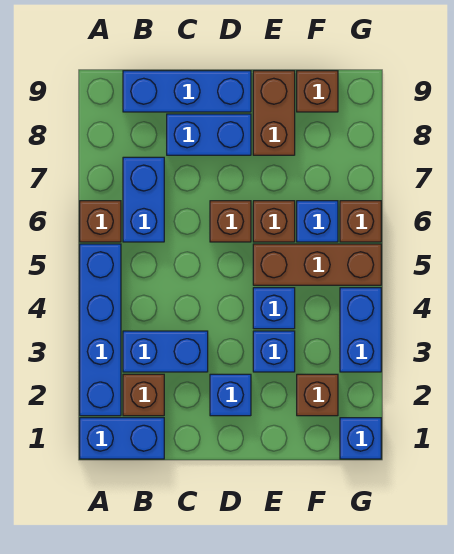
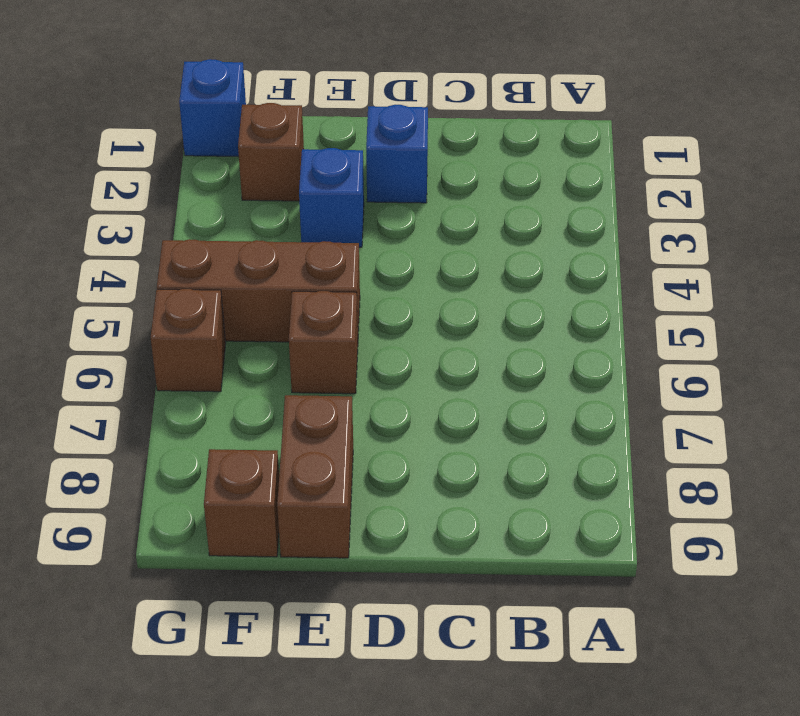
none -> blue brick A1:B1 level 1
none -> blue brick A2:A5 level 1
none -> brown brick A6 level 1

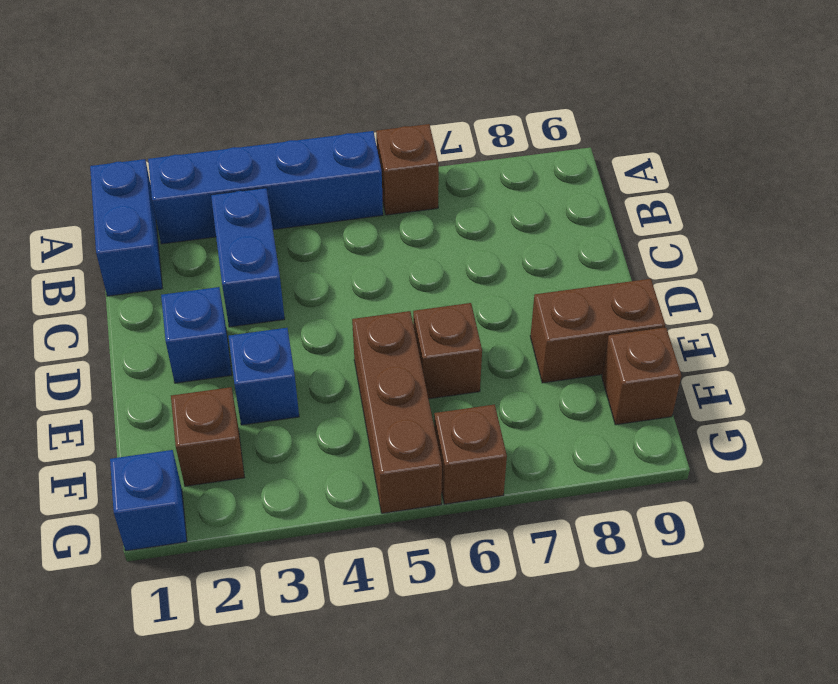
none -> brown brick B2 level 1
none -> blue brick B6:B7 level 1
none -> blue brick B9:D9 level 1

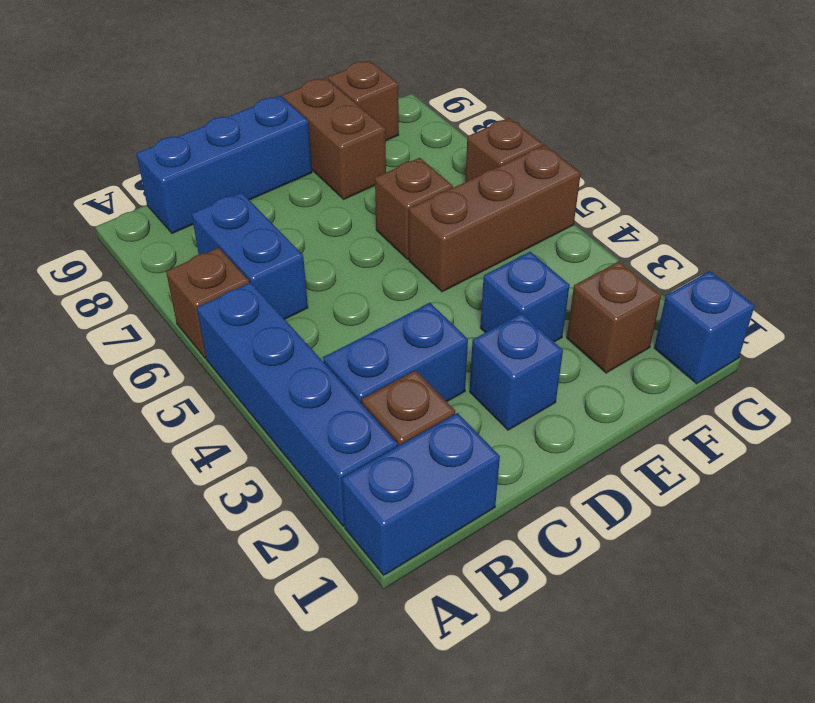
none -> blue brick C8:D8 level 1
none -> brown brick D6 level 1
none -> blue brick E4 level 1

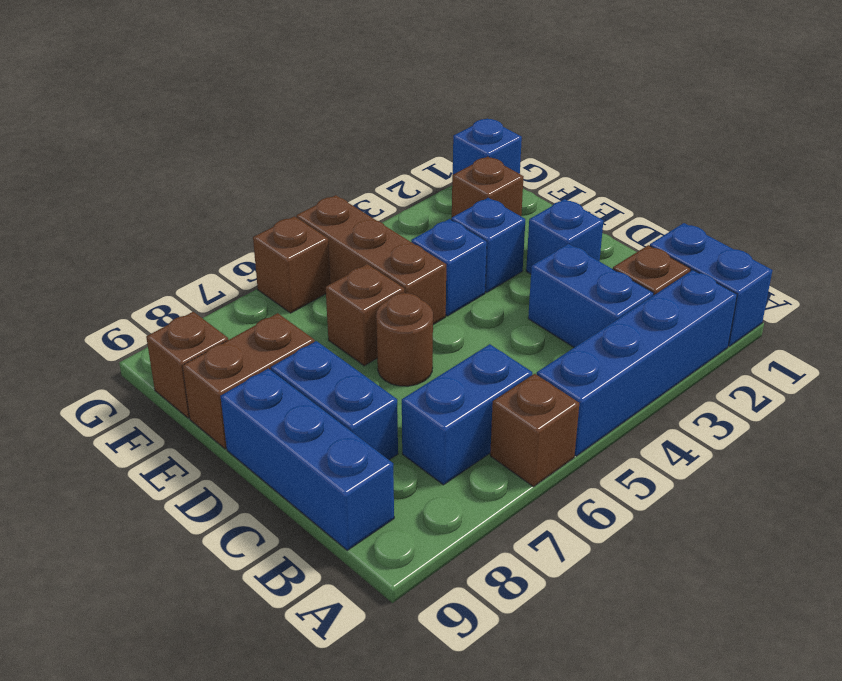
brown round brick D6 level 1 -> brown brick D6 level 1
none -> blue brick F6 level 1
none -> blue brick G3:G4 level 1

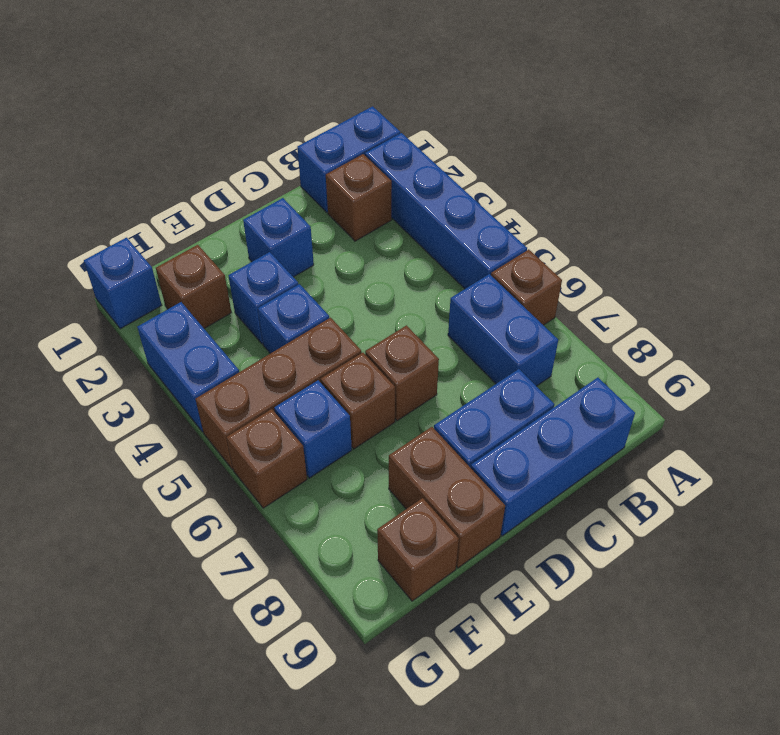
none -> blue brick B3:C3 level 1

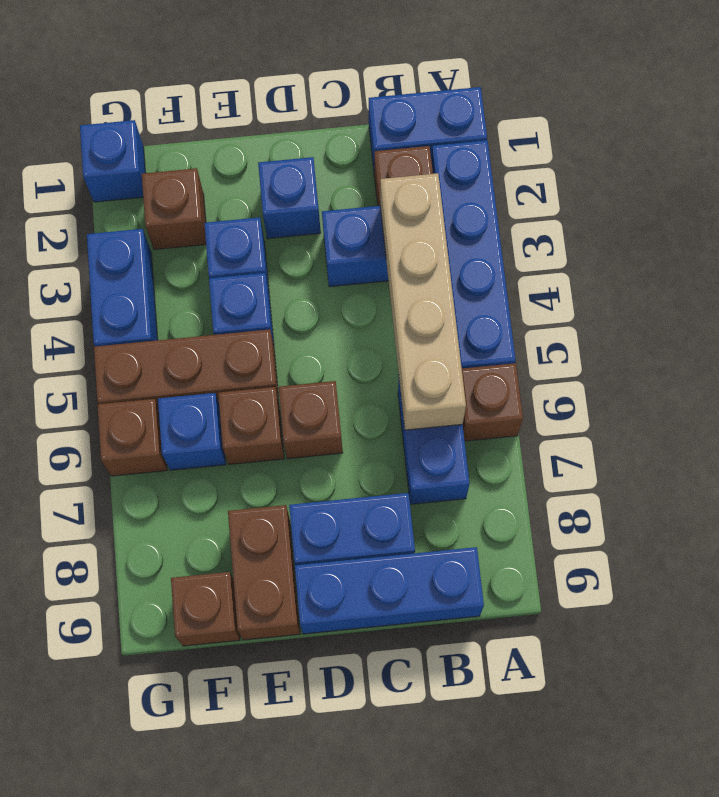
tan brick B3:B6 level 2 -> none

